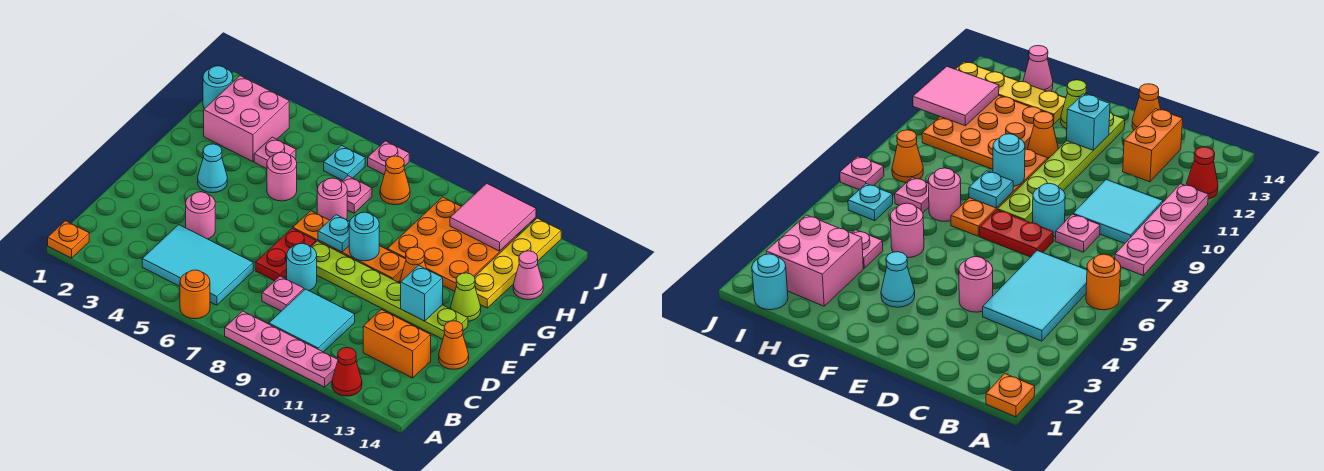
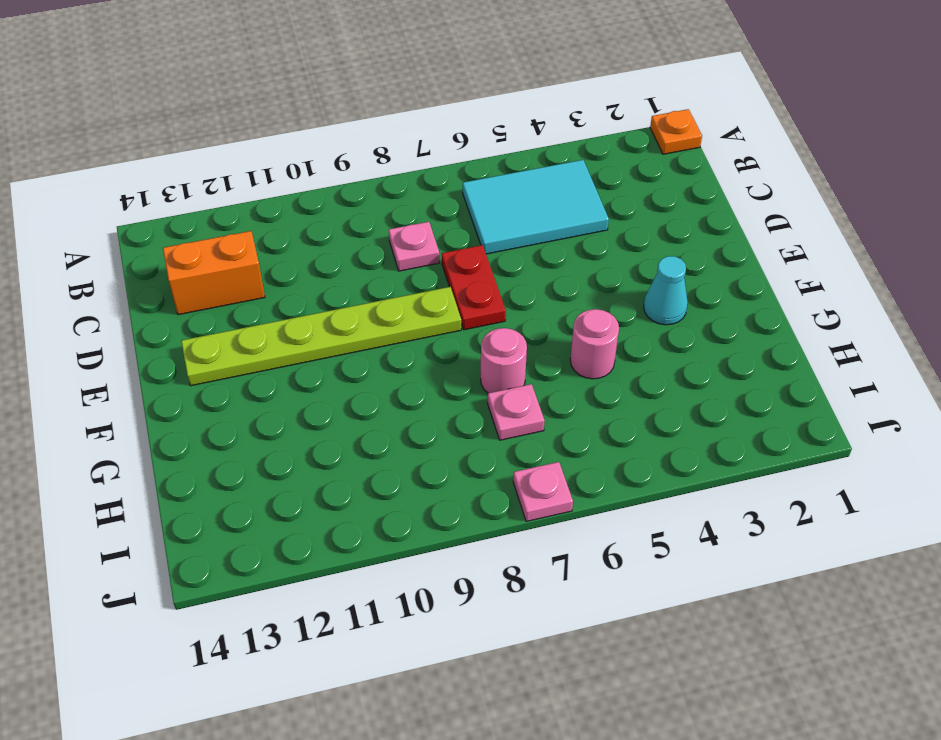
none -> orange round brick A6 level 1
none -> pink plate A8:A11 level 1
none -> red cone A12 level 1
none -> cyan tile B9:C10 level 1

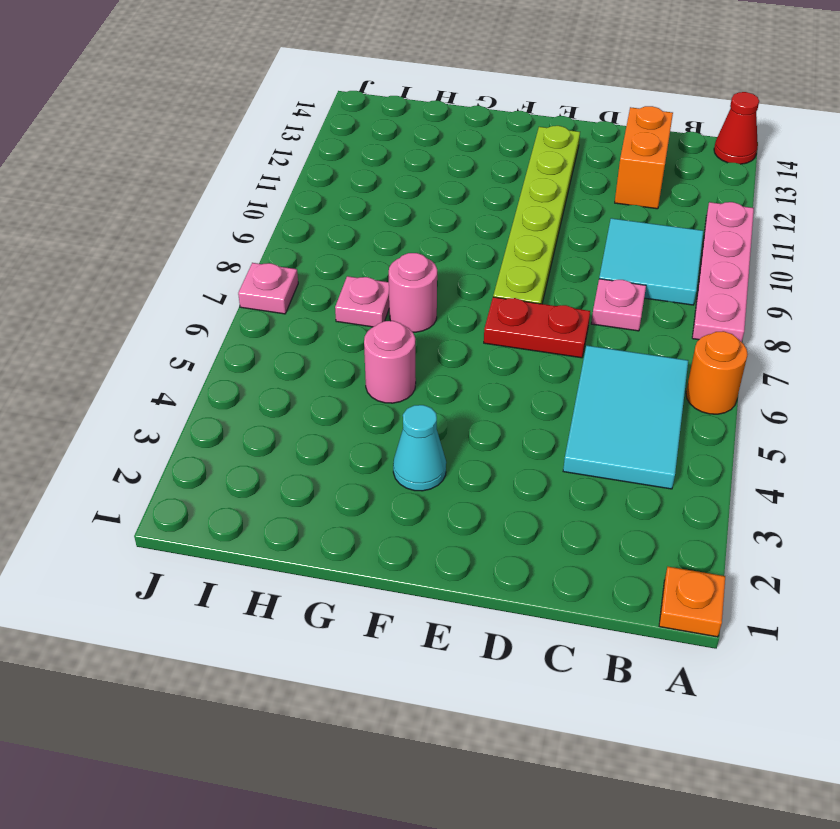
red cone A14 level 1 -> red cone A12 level 1
none -> pink round brick D4 level 1
none -> cyan round brick D8 level 1
none -> orange cone D14 level 1
none -> orange plate F7:F10 level 1

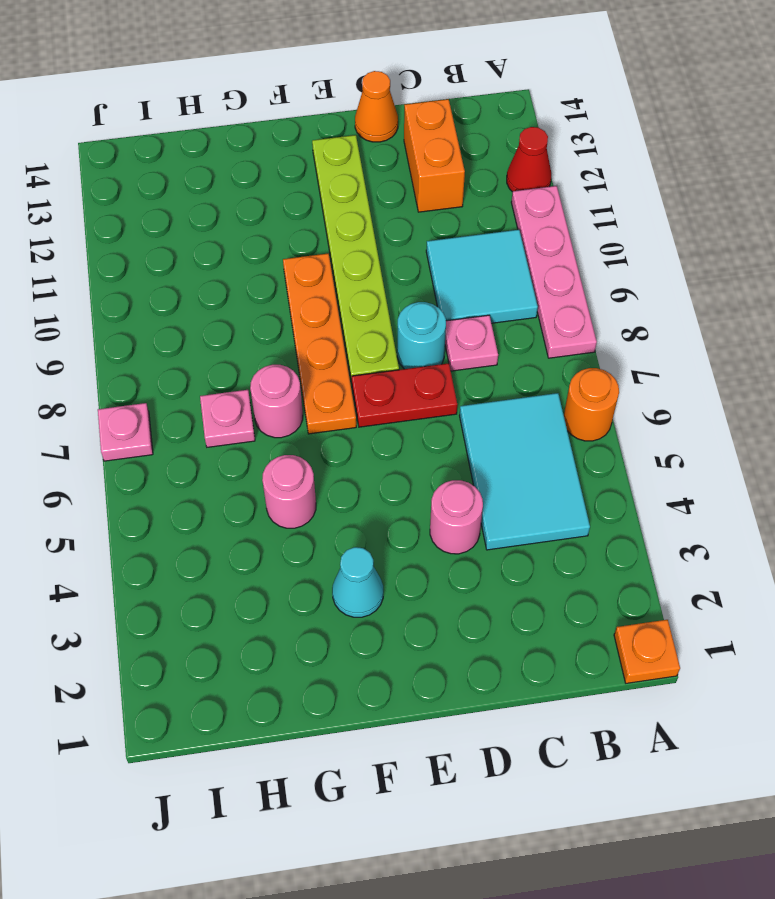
none -> orange cone F11 level 1
none -> lime cone F13 level 1
none -> orange plate G10:I12 level 1
none -> yellow plate G13:J13 level 1

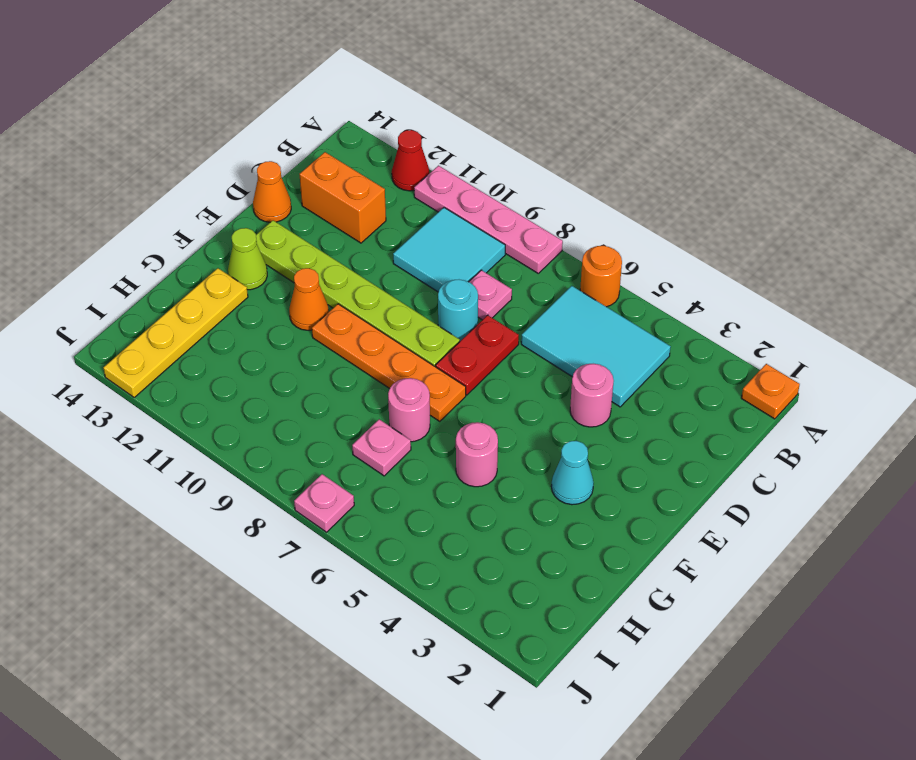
none -> orange plate G10:I12 level 1
none -> pink brick H2:I3 level 1
none -> pink plate H4 level 1
none -> pink cone H14 level 1

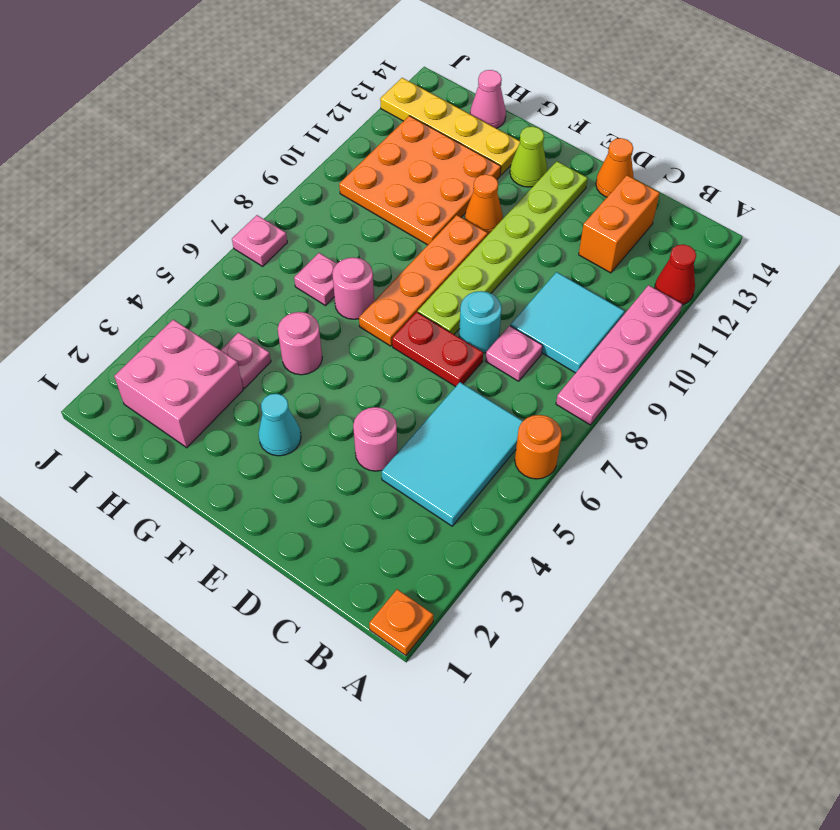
none -> cyan round brick I1 level 1
none -> cyan plate I6 level 1
none -> orange cone I8 level 1
none -> cyan brick E12 level 2

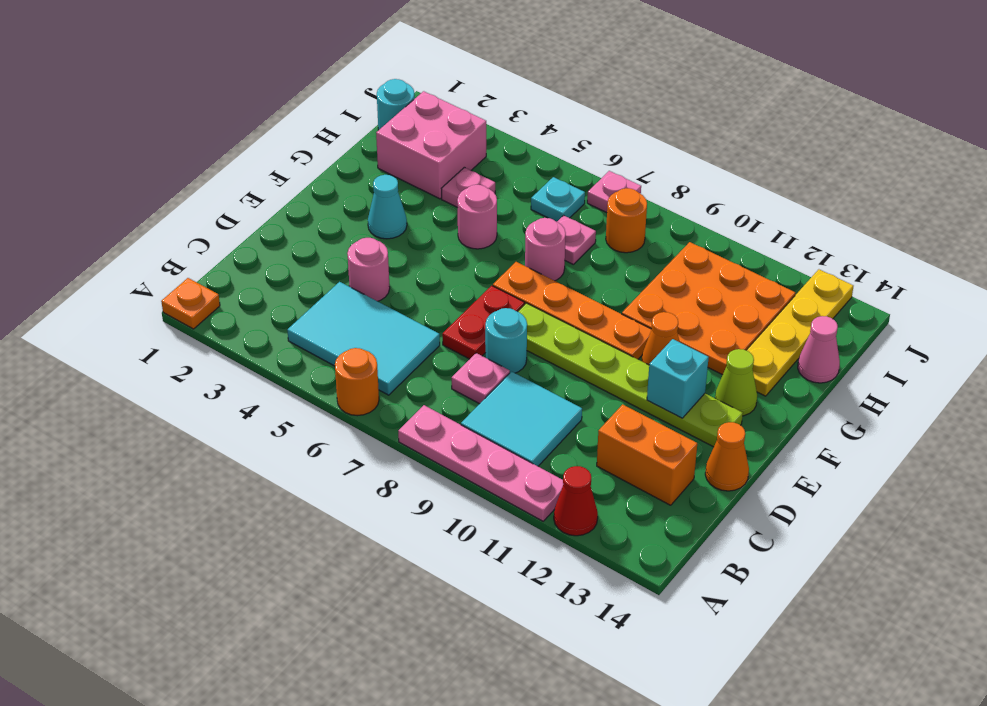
orange round brick I8 level 1 -> orange cone I8 level 1
none -> cyan plate F8 level 2
none -> cyan round brick F9 level 2
none -> pink tile I11:J12 level 2

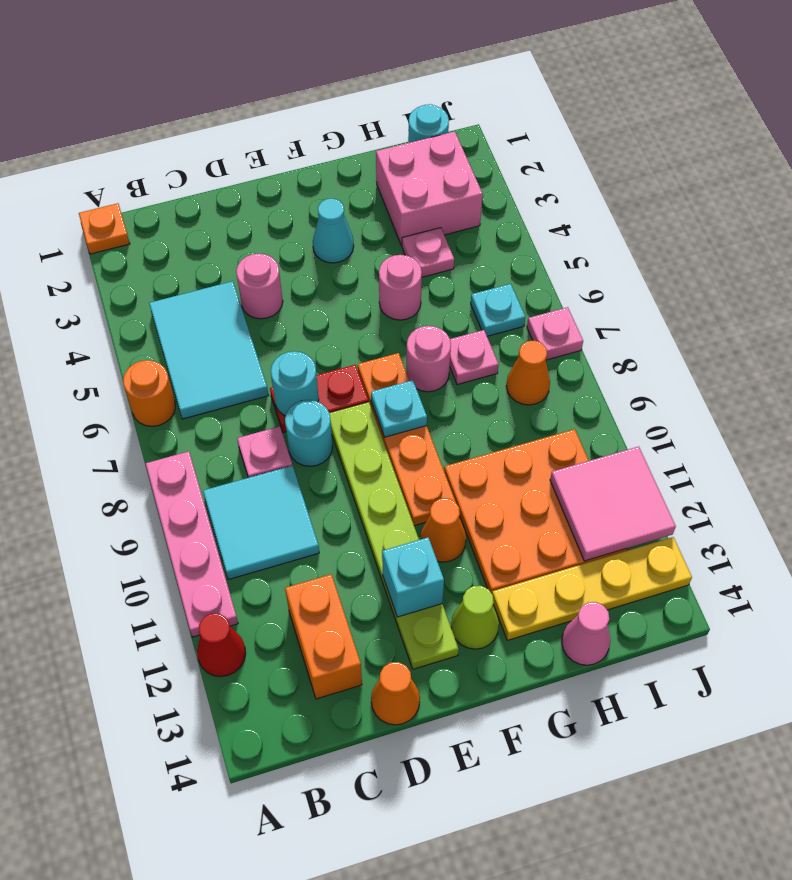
cyan round brick D7 level 2 -> cyan round brick F9 level 2

